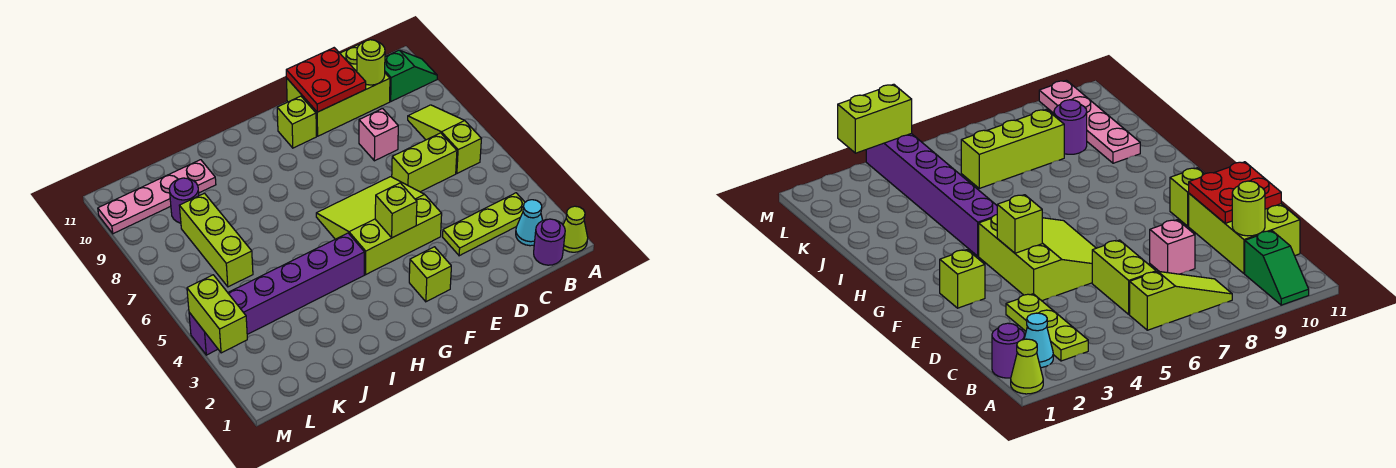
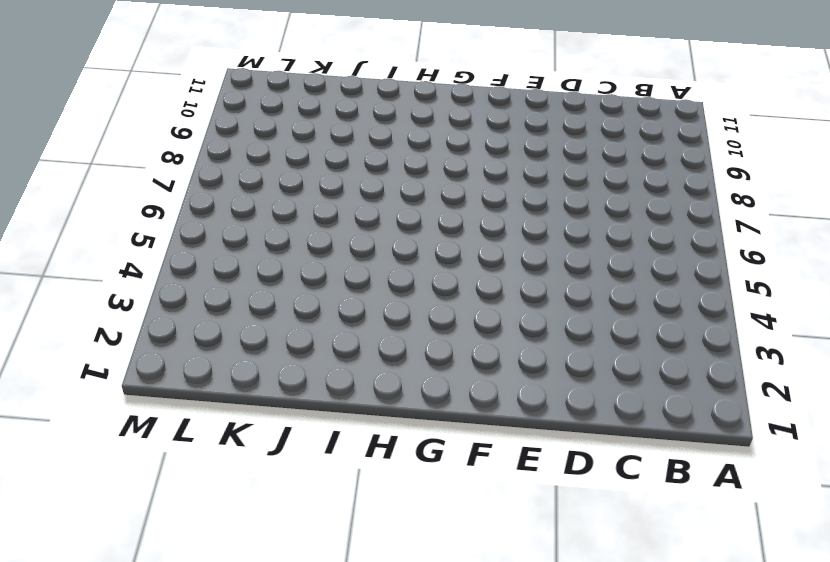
none -> lime cone A1 level 1
none -> green slope A10:B10 level 1 top B
none -> purple round brick B1 level 1

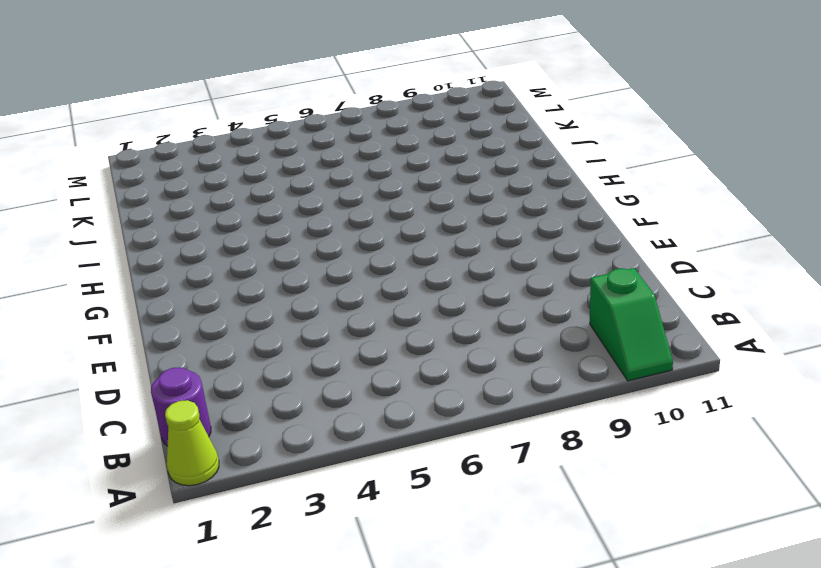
none -> cyan cone B2 level 1
none -> lime plate B3:D3 level 1
none -> lime slope B6:B8 level 1 top 6

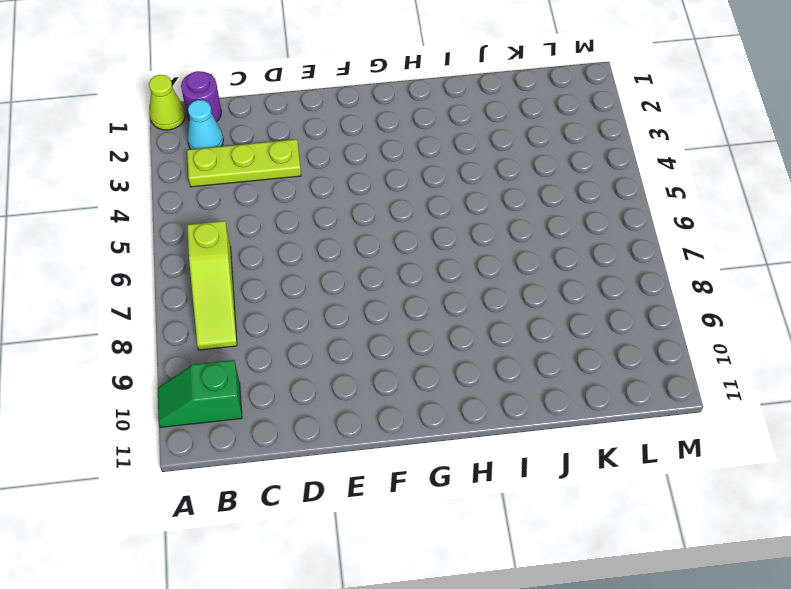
none -> lime brick C6:D6 level 1
none -> lime brick C10:E11 level 1
none -> pink brick D8 level 1

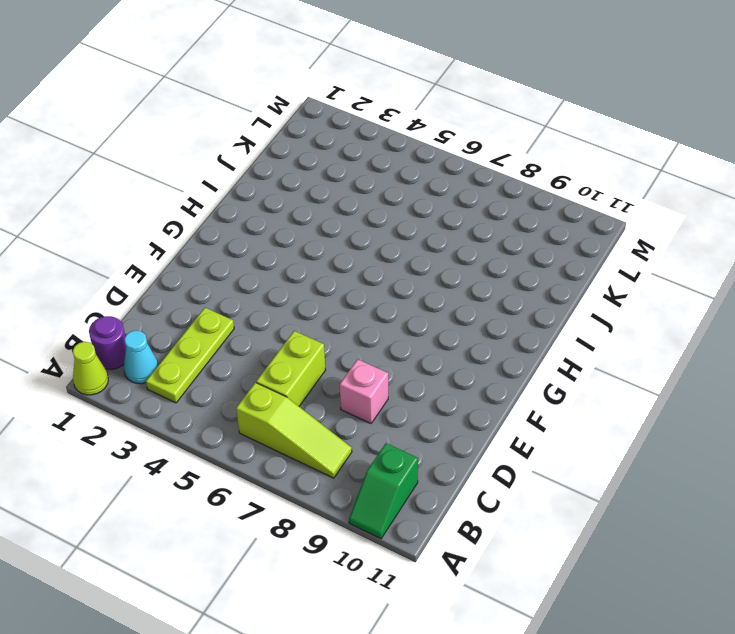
none -> lime brick C10:E11 level 1
none -> lime slope E4:G6 level 1 top 4
none -> lime brick F2 level 1

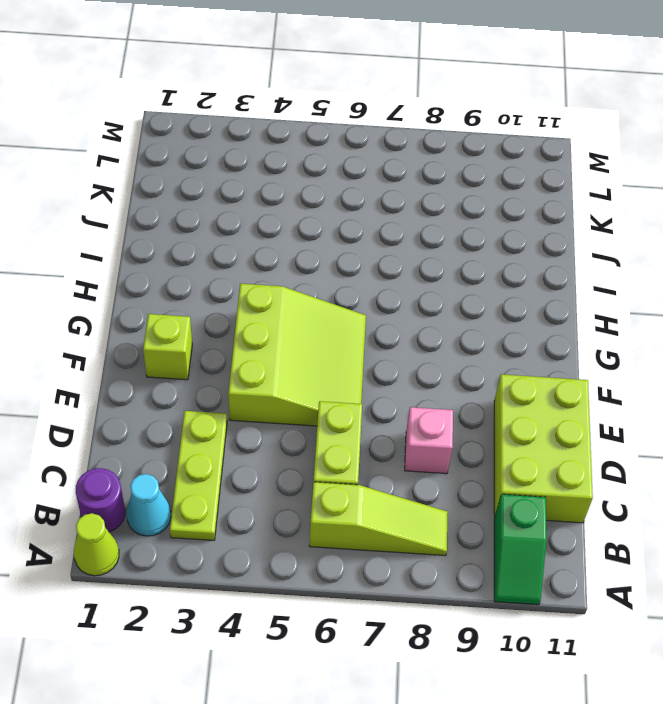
none -> lime brick F10 level 1
none -> purple brick H4:M4 level 1
none -> pink plate J10:M10 level 1

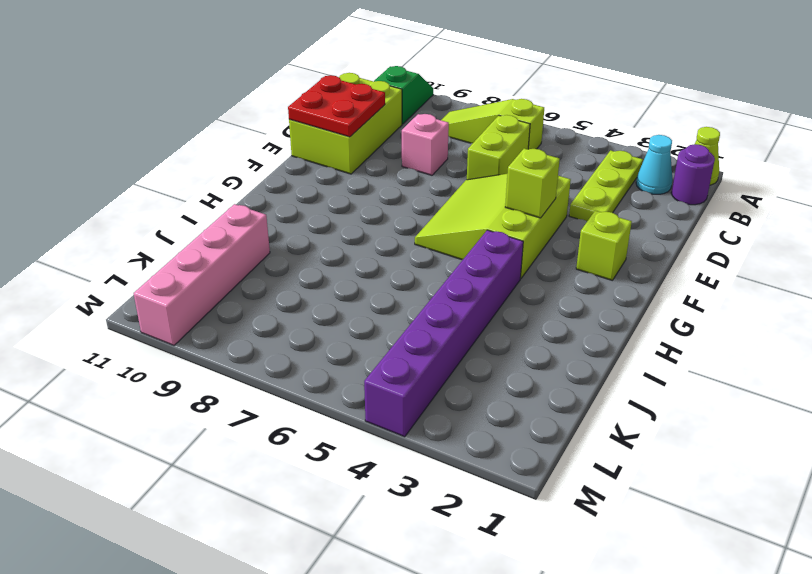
pink brick J10:M10 level 1 -> pink plate J10:M10 level 1
none -> lime brick F10 level 1
none -> lime brick K6:K8 level 1
none -> purple round brick K9 level 1

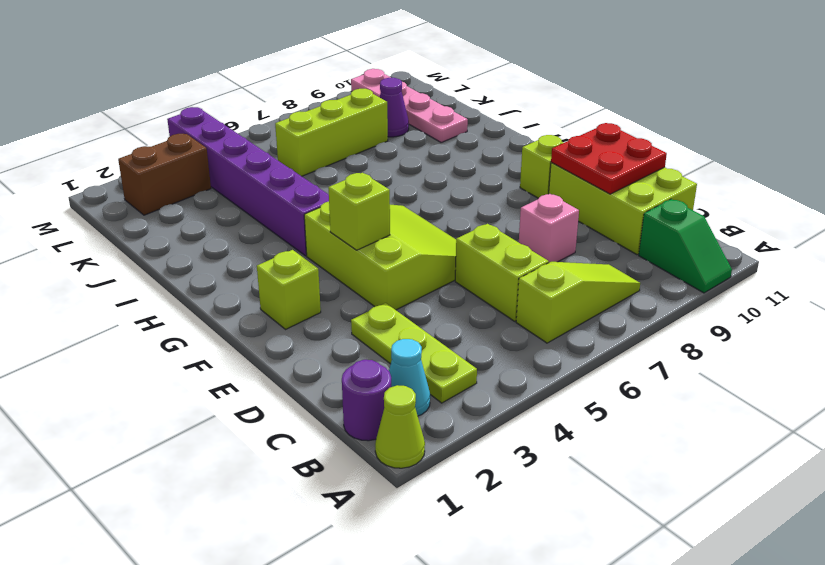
purple cone K9 level 1 -> purple round brick K9 level 1
brown brick L2:L3 level 1 -> none
none -> lime round brick C10 level 2
none -> lime brick M3:M4 level 2

